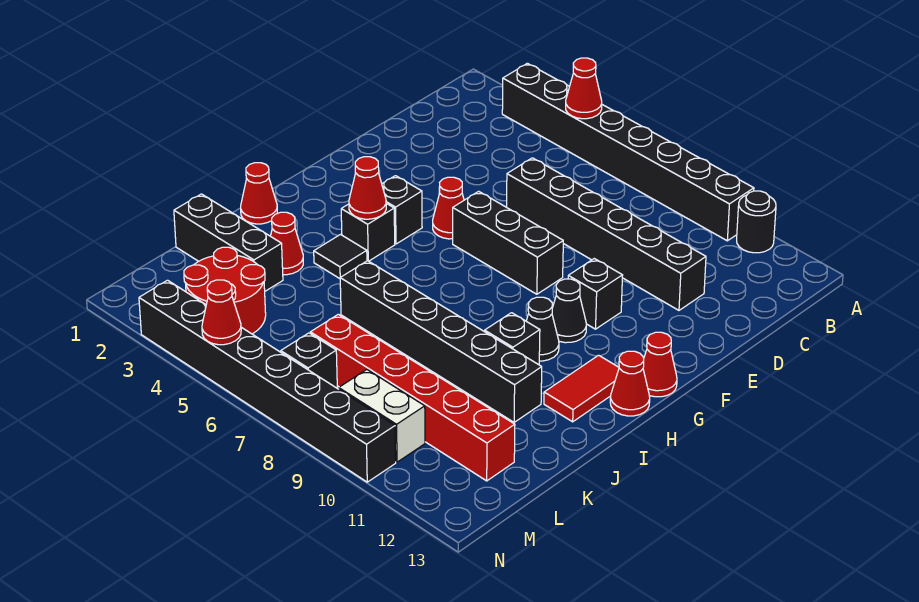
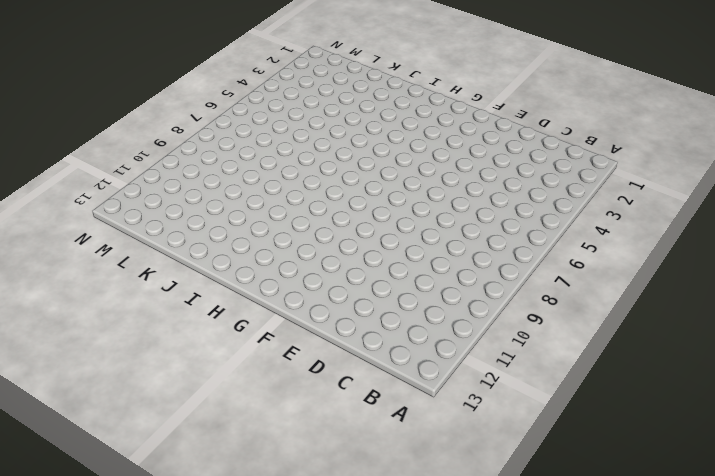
none -> black brick A3:A10 level 1
none -> black round brick A11 level 1
none -> black brick D6:D11 level 1

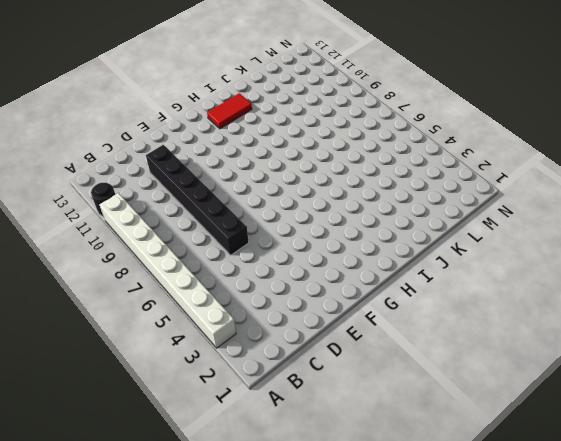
white brick A3:A10 level 1 -> black brick A3:A10 level 1
none -> red cone F5 level 1
none -> black brick F6:F8 level 1
none -> black brick F10 level 1

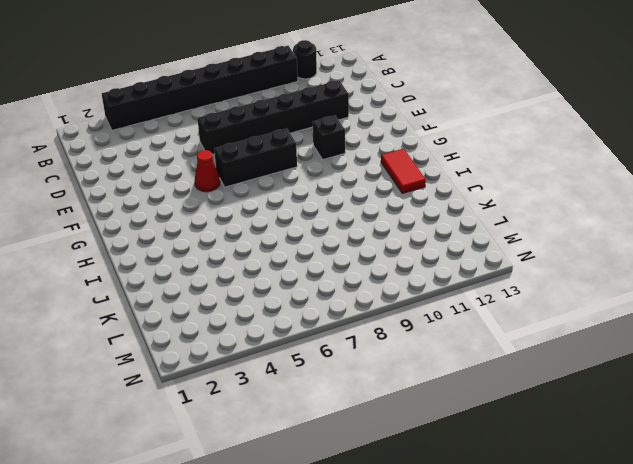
none -> black brick G4 level 1
none -> black cone G10 level 1
none -> red cone G13 level 1

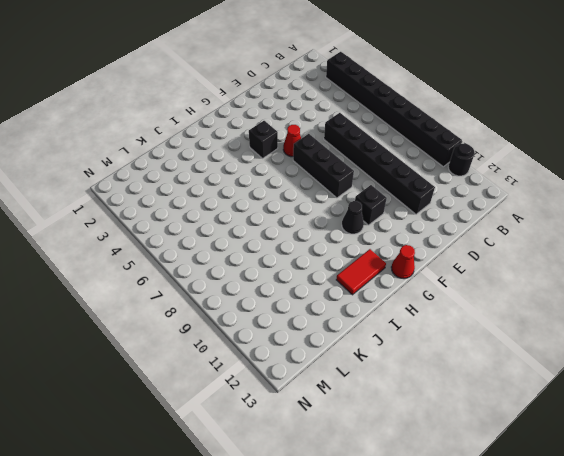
none -> black brick H4 level 1
none -> black cone H10 level 1
none -> red cone H13 level 1

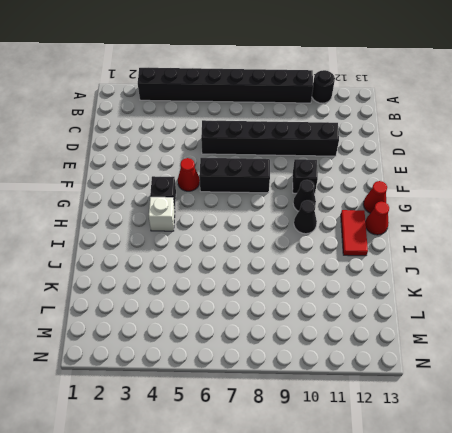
white brick H4 level 1 -> black brick H4 level 1
none -> red cone I1 level 1
none -> black tile I4 level 1
none -> black brick I10 level 1

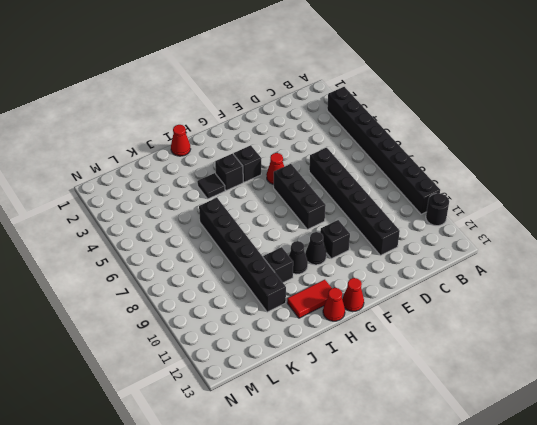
none -> red cone J3 level 1
none -> black brick K1:K3 level 1
none -> red round brick L3:M4 level 1

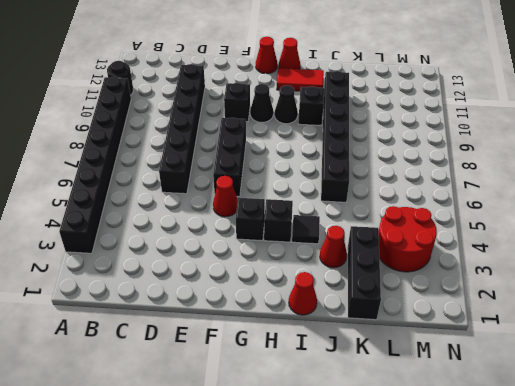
none -> red brick L7:L12 level 1
none -> black brick M7 level 1
none -> white brick M9:M10 level 1

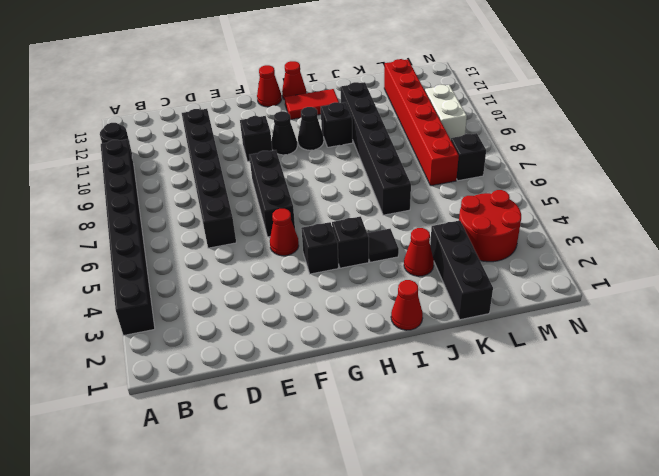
none -> black brick N3:N10 level 1
none -> red cone A5 level 2
none -> red cone H4 level 2

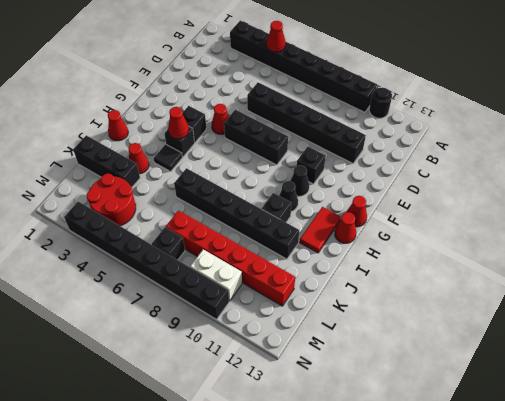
none -> red cone N5 level 2

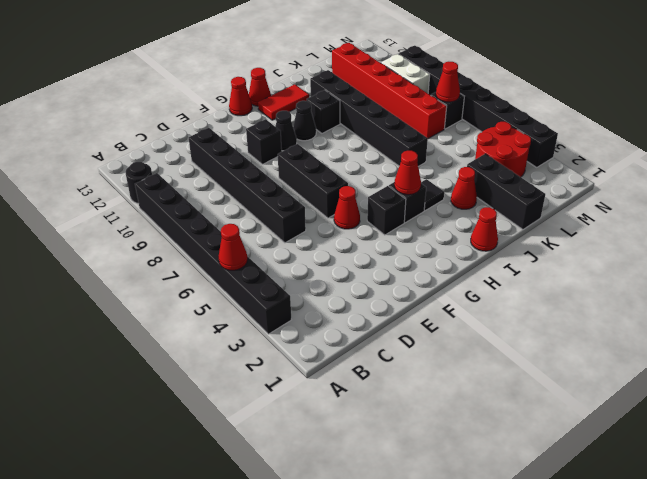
red cone M7 level 2 -> red cone N5 level 2

